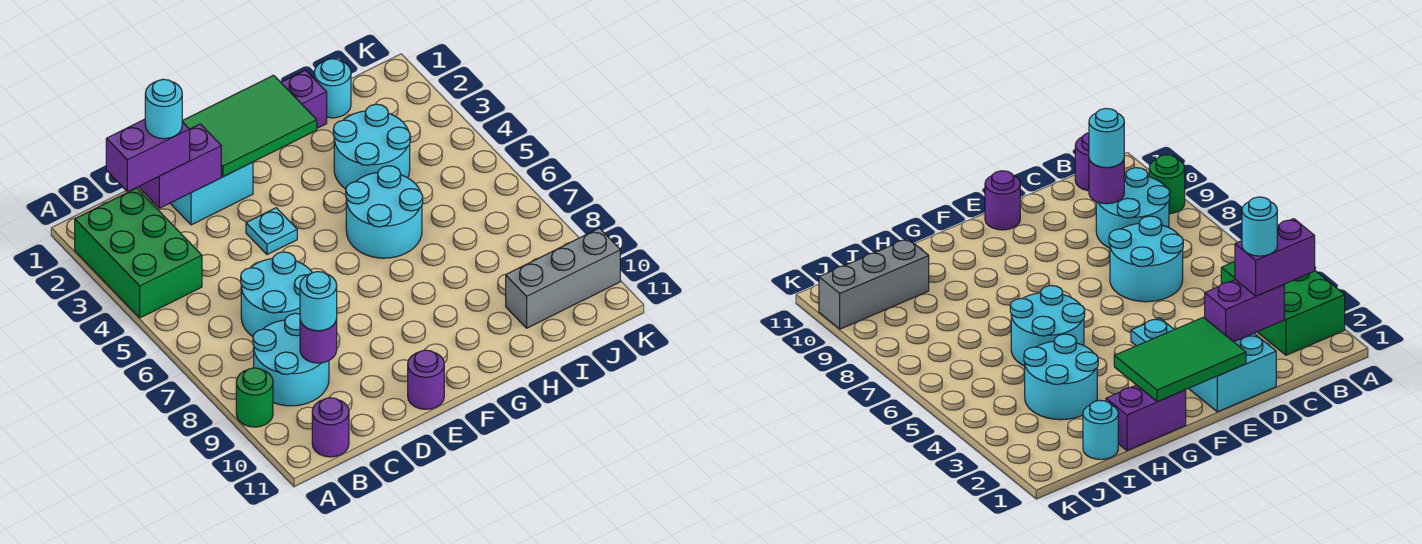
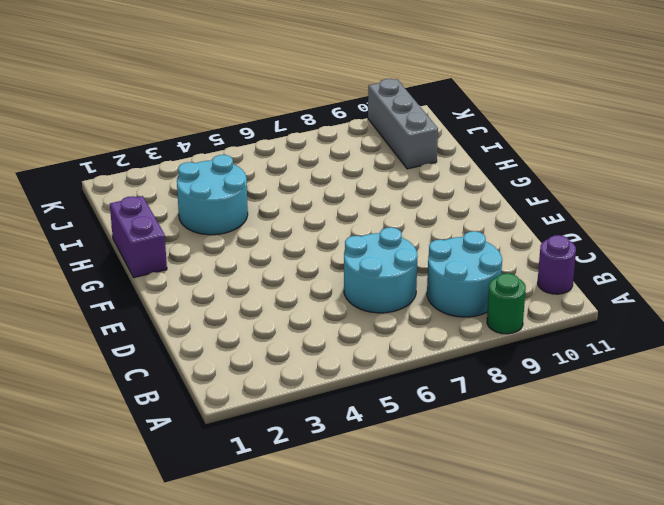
none -> green brick A2:B4 level 1
none -> cyan brick D1:E2 level 1
none -> cyan plate E4 level 1

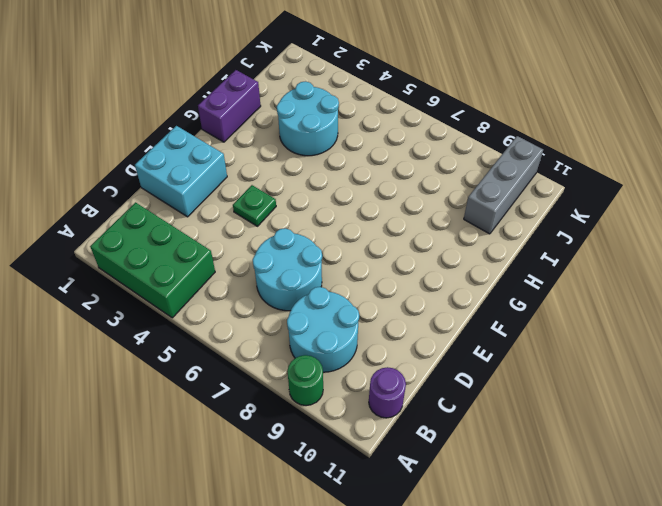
green plate E4 level 1 -> cyan plate E4 level 1
none -> purple round brick E11 level 1
none -> cyan round brick G5:H6 level 1
none -> cyan round brick I1 level 1

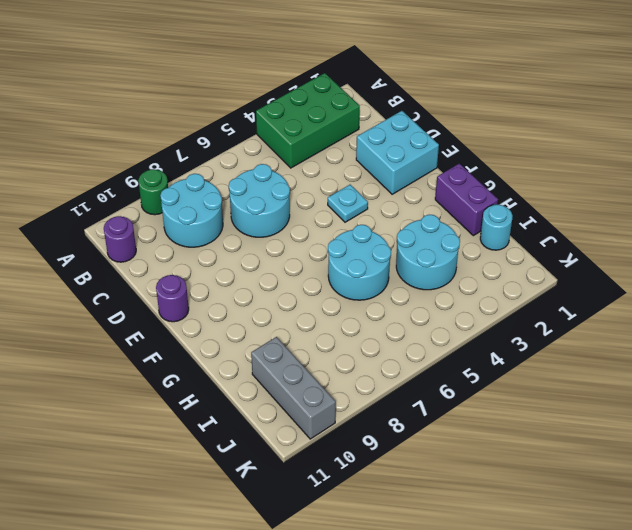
none -> purple brick C2:D2 level 2
none -> purple round brick C9 level 2
none -> green tile E1:G2 level 2

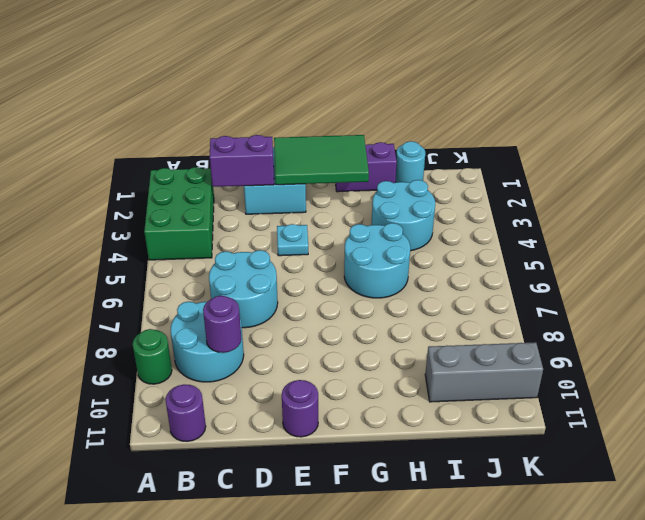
none -> purple brick B2:C2 level 3
none -> cyan round brick C9 level 3
none -> cyan round brick C2 level 4

